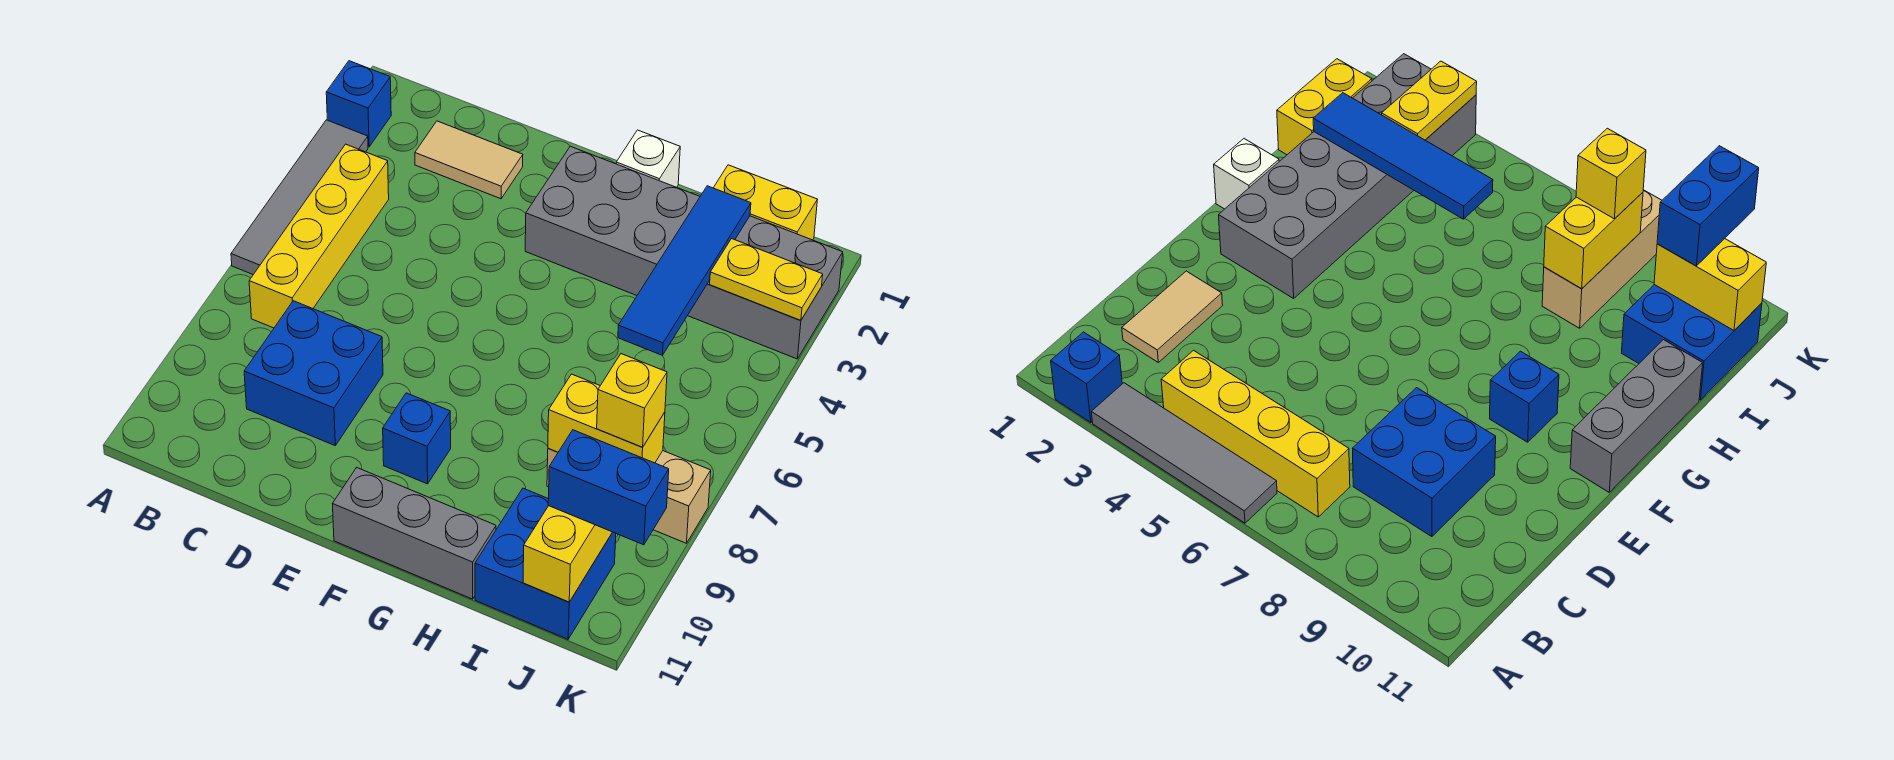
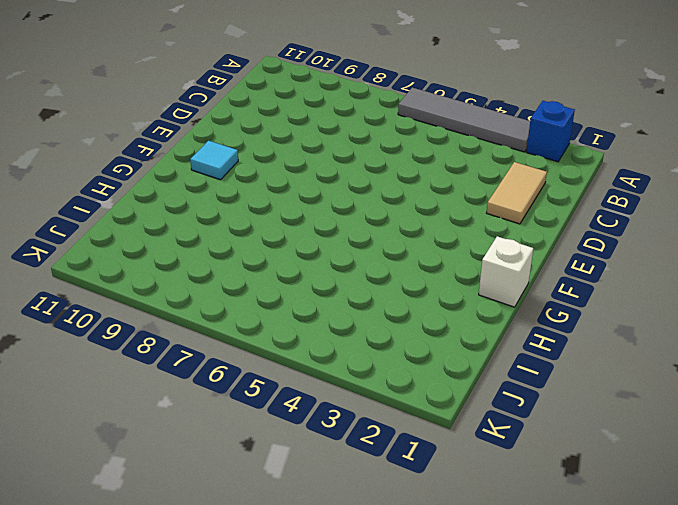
cyan tile F10 level 1 -> none
none -> yellow brick B4:B7 level 1
none -> blue brick C8:D9 level 1
none -> grey brick F2:K3 level 1

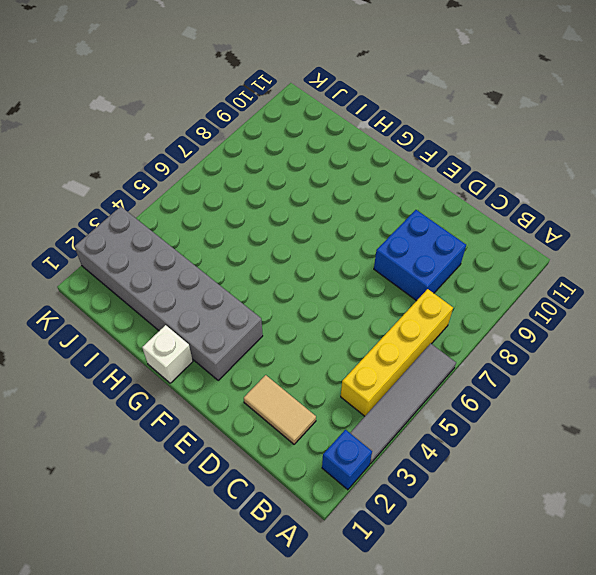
none -> blue brick F9 level 1
none -> grey brick F11:H11 level 1
none -> yellow brick I1:J1 level 1

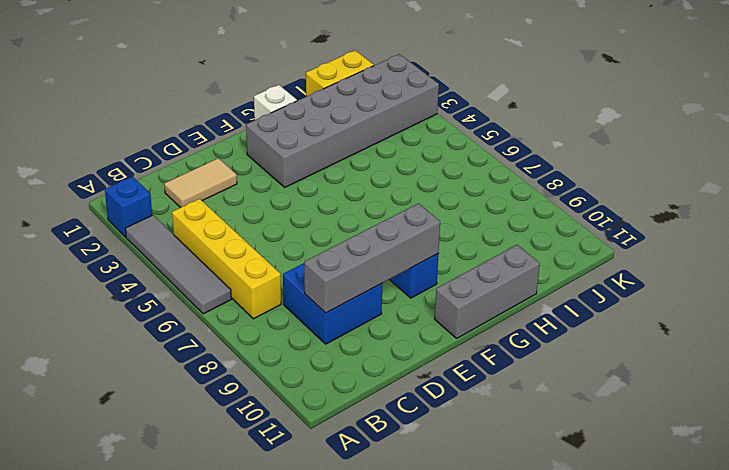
grey brick C9:F9 level 2 -> none
none -> tan brick I8:K8 level 1
none -> blue brick I10:J11 level 1
none -> blue tile I2:I5 level 2

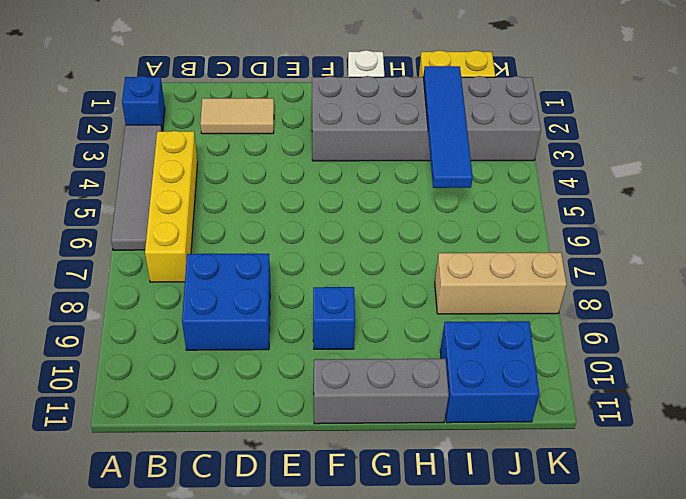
none -> yellow brick I8:J8 level 2
none -> yellow plate J3:K3 level 2
none -> yellow brick J10:J11 level 2

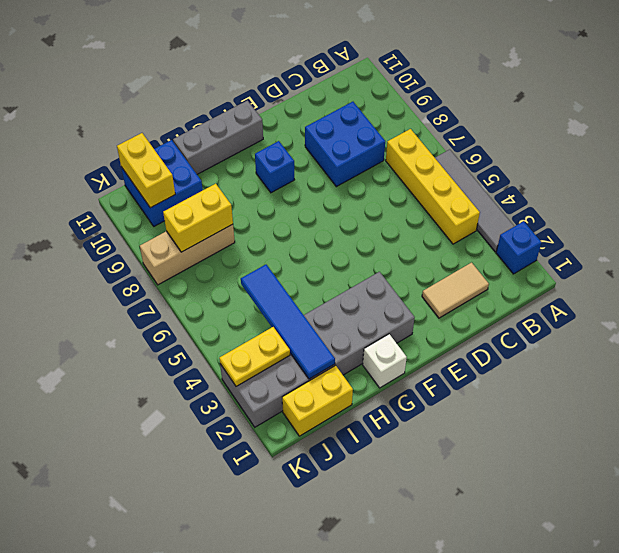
none -> yellow brick J8 level 3
none -> blue brick J10:K10 level 3

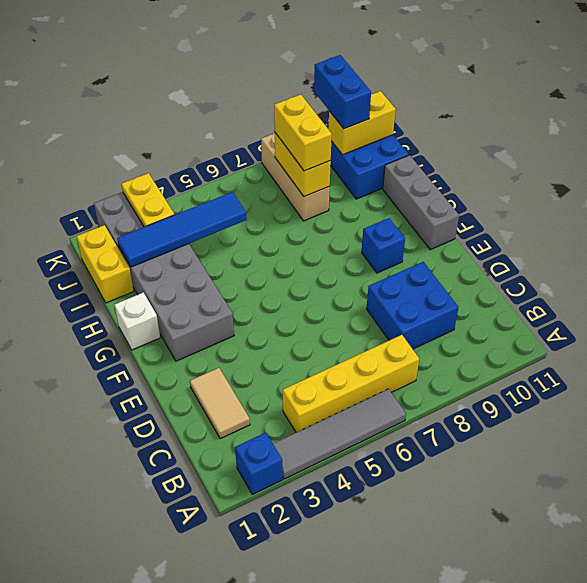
yellow brick I8:J8 level 3 -> yellow brick J8 level 3

